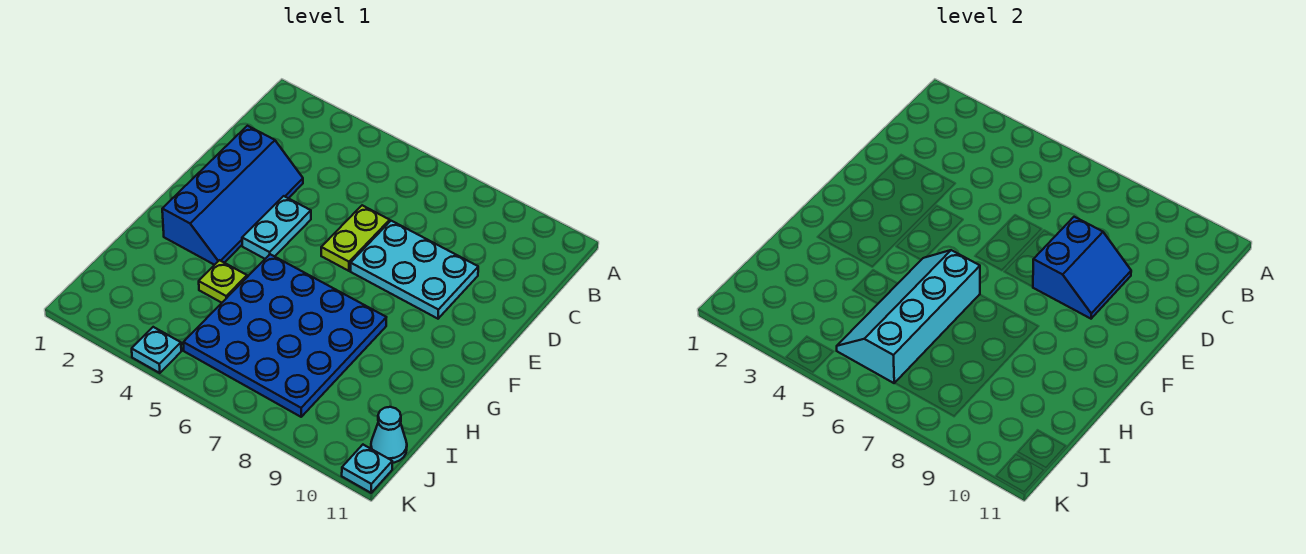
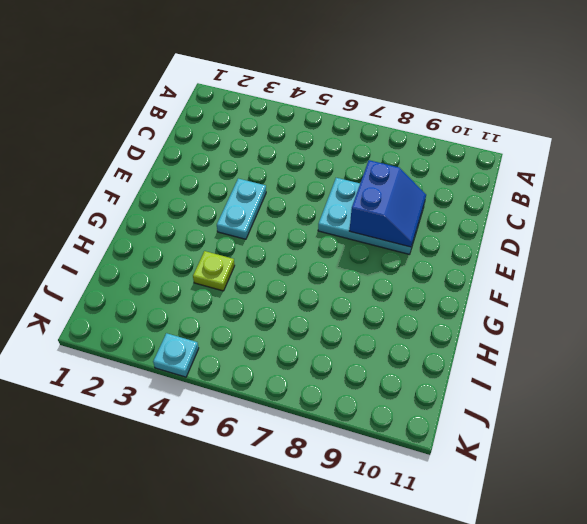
none -> blue slope D2:G3 level 1 top 2
none -> lime plate D6:E6 level 1

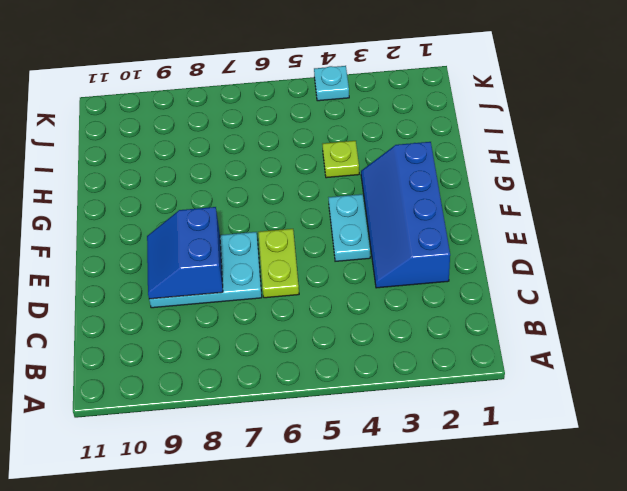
none -> blue plate G5:J8 level 1
none -> cyan cone J11 level 1

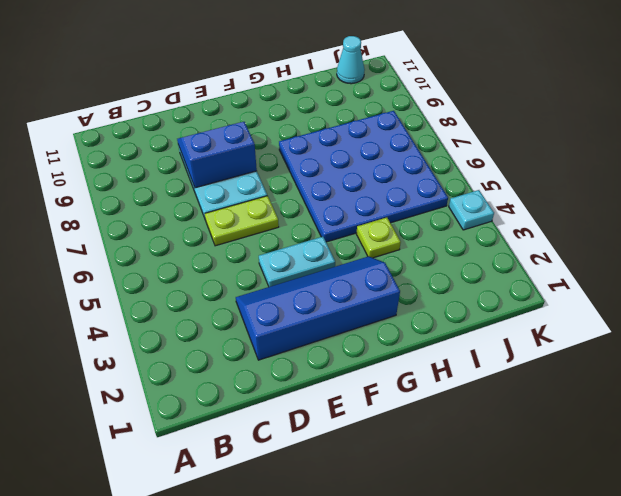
none -> cyan plate K11 level 1
none -> cyan slope G5:J6 level 2 top 6

